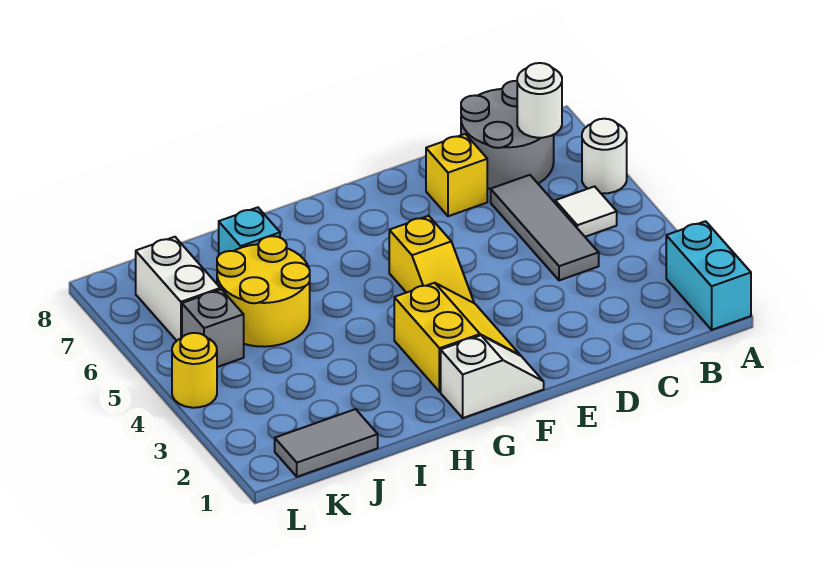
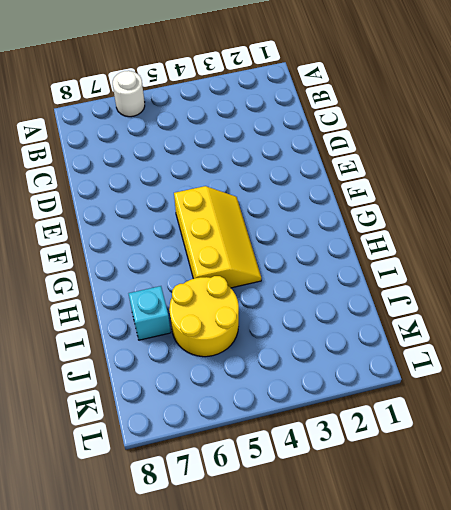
yellow slope F4:H5 level 1 top 5 -> yellow slope F4:F5 level 1 top 5
none -> cyan brick A1:A2 level 1
none -> white tile B5 level 1
none -> grey round brick B7:C8 level 1

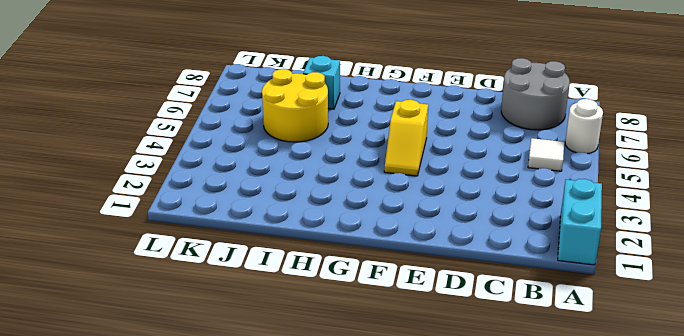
none -> grey tile C4:C6 level 1
none -> yellow brick D7 level 1
none -> white slope F1:G1 level 1 top G

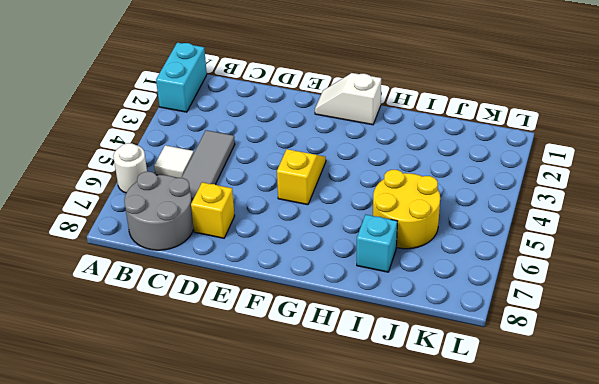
none -> yellow slope F2:G3 level 1 top G
none -> grey tile J1:K1 level 1
none -> grey brick K5 level 1

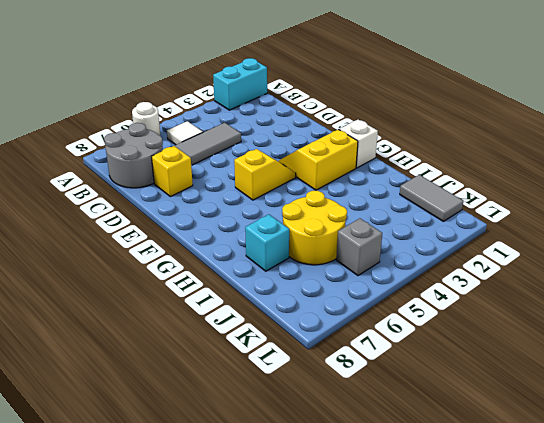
none -> white brick K6:K7 level 1
none -> yellow round brick L4 level 1
none -> white round brick B7 level 2

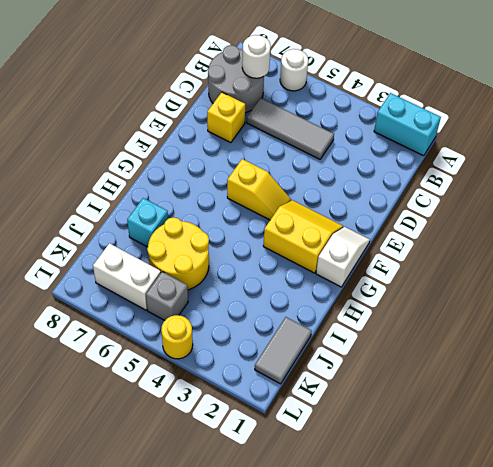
none -> white tile B5 level 1

